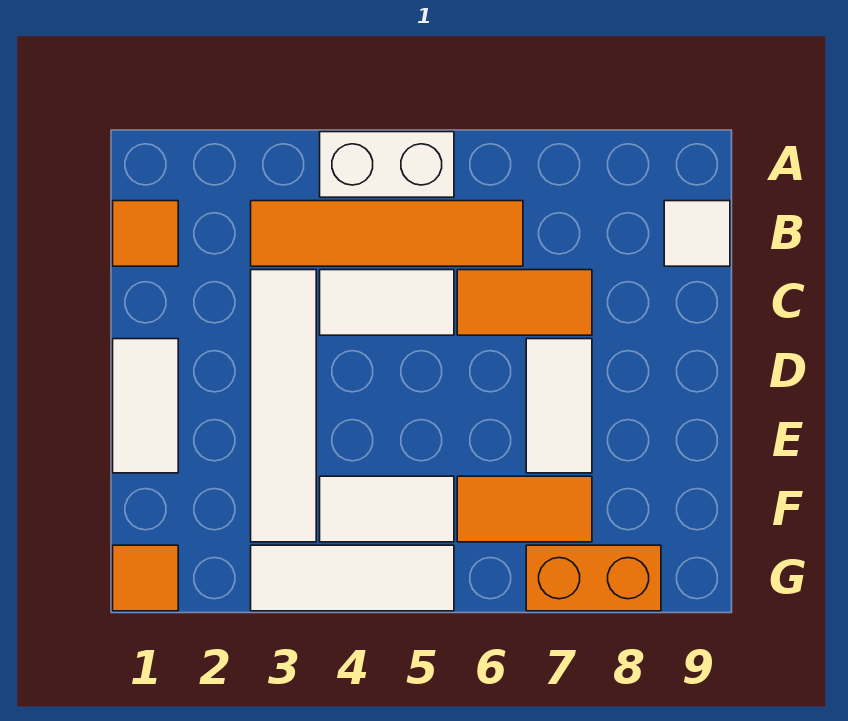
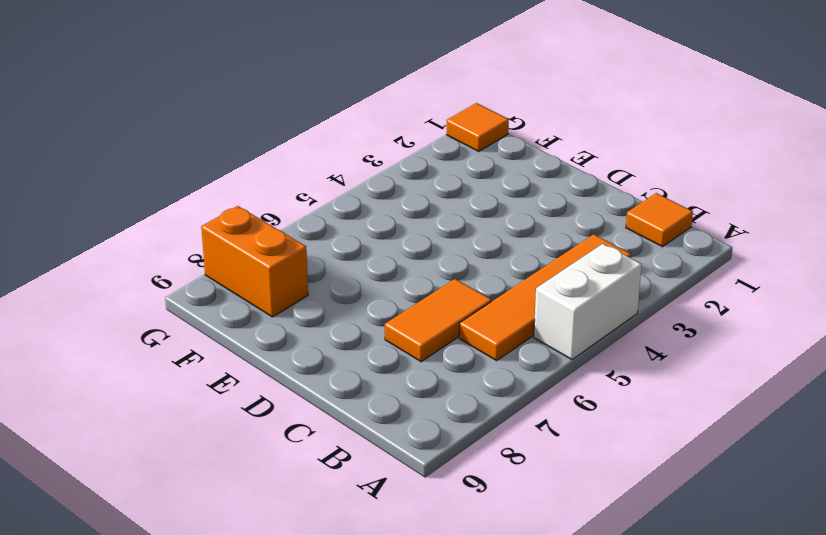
orange brick F8:G8 level 1 -> orange brick G7:G8 level 1
none -> white tile B9 level 1
none -> white tile C3:F3 level 1
none -> white tile C4:C5 level 1

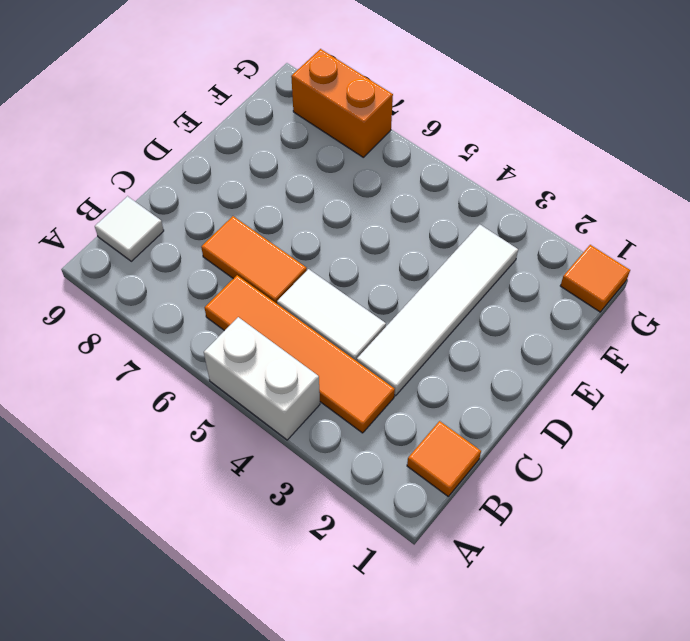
none -> white tile D1:E1 level 1
none -> white tile D7:E7 level 1
none -> white tile F4:F5 level 1

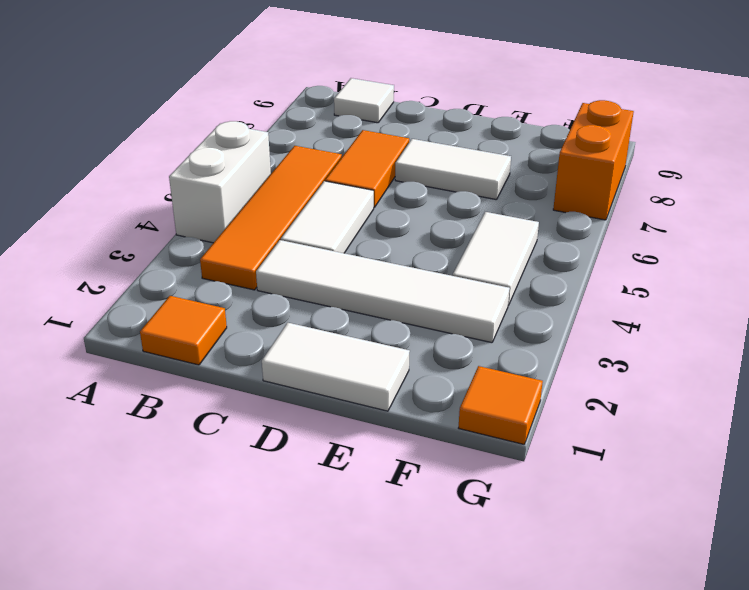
none -> orange tile F6:F7 level 1
none -> white tile G3:G5 level 1

